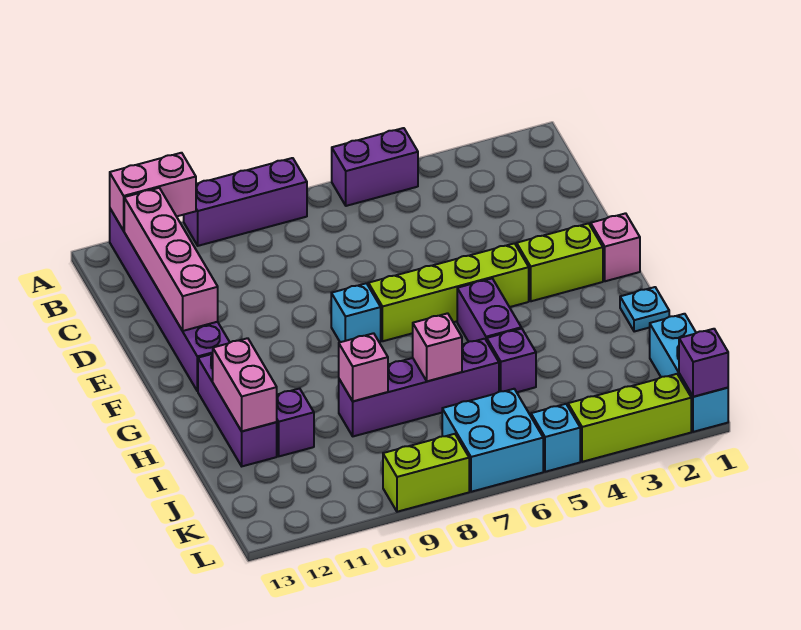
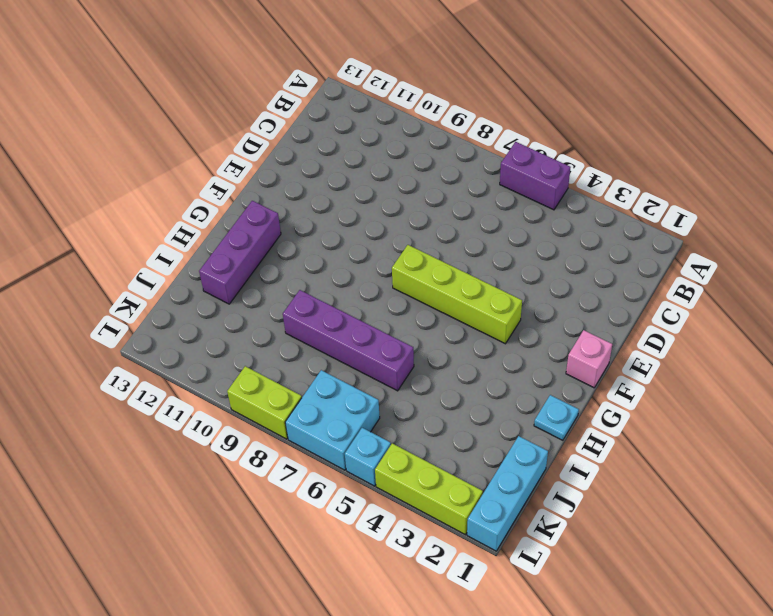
none -> purple brick A8:A10 level 1
none -> purple brick A12:F12 level 1
none -> lime brick F2:F3 level 1

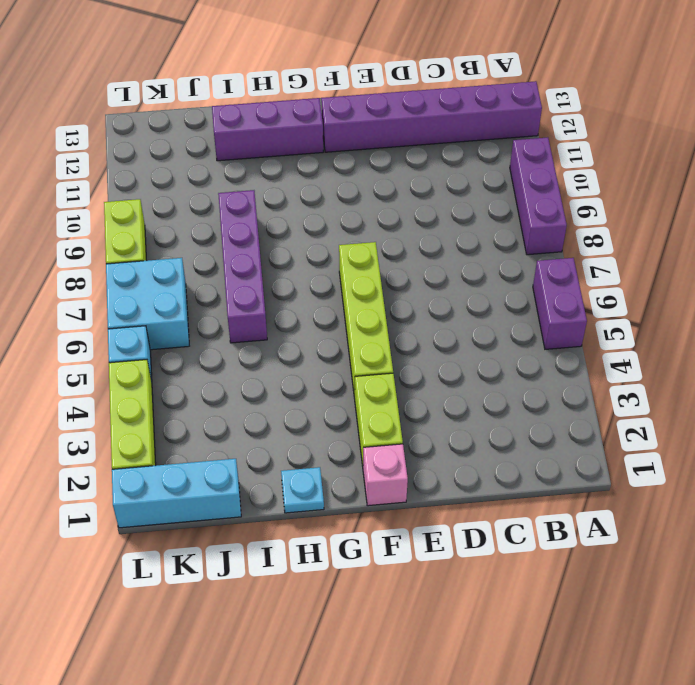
none -> cyan brick F8 level 1
none -> purple brick G5:H5 level 1
none -> purple brick I5 level 1

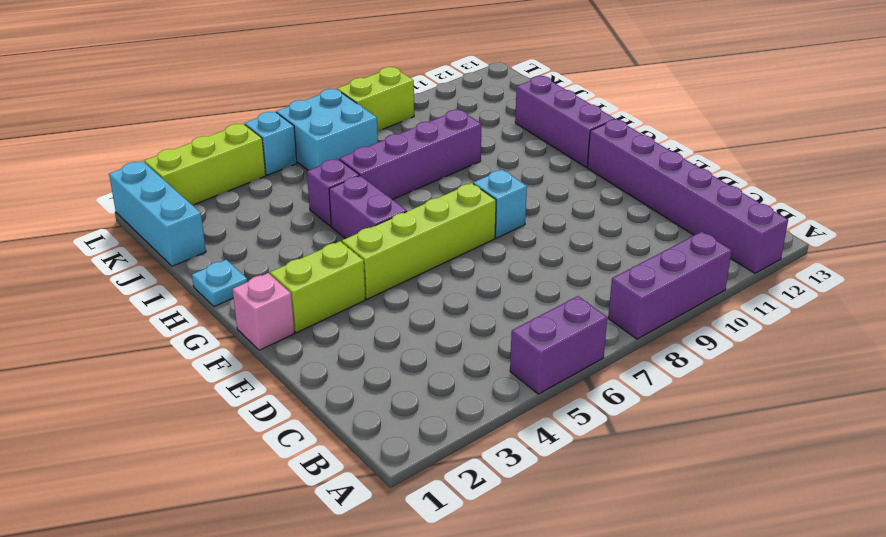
none -> purple brick I11 level 1
none -> pink brick A11:A12 level 2
none -> pink brick B12:E12 level 2

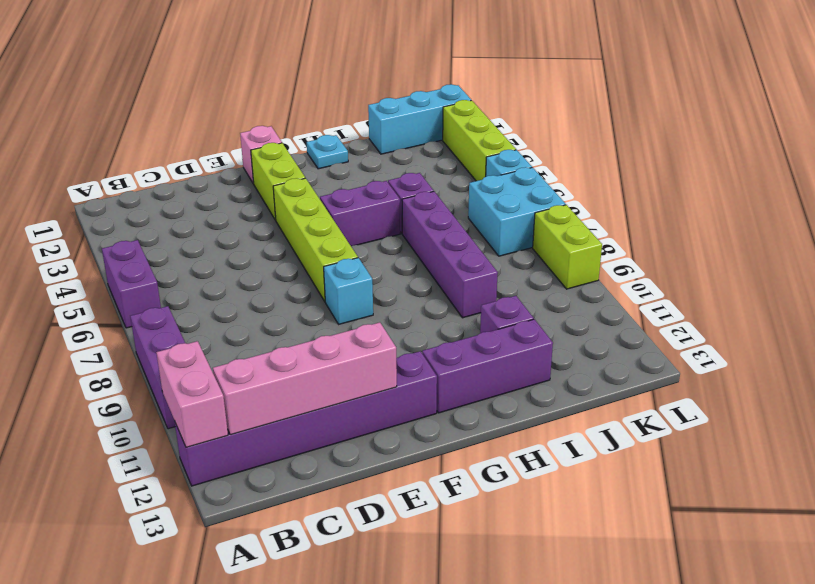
none -> pink brick H12:I12 level 2
none -> pink brick I7 level 2
none -> pink brick I9 level 2

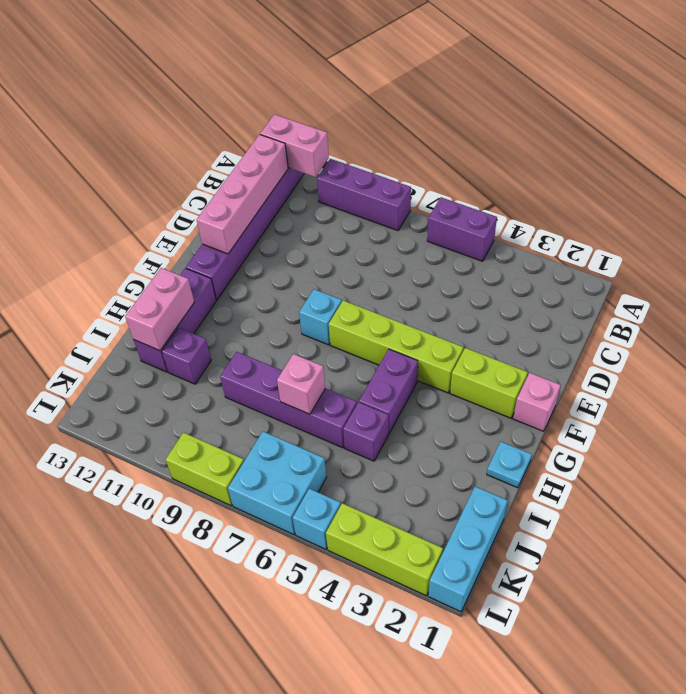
none -> pink brick I9 level 2
none -> purple brick L1 level 2

